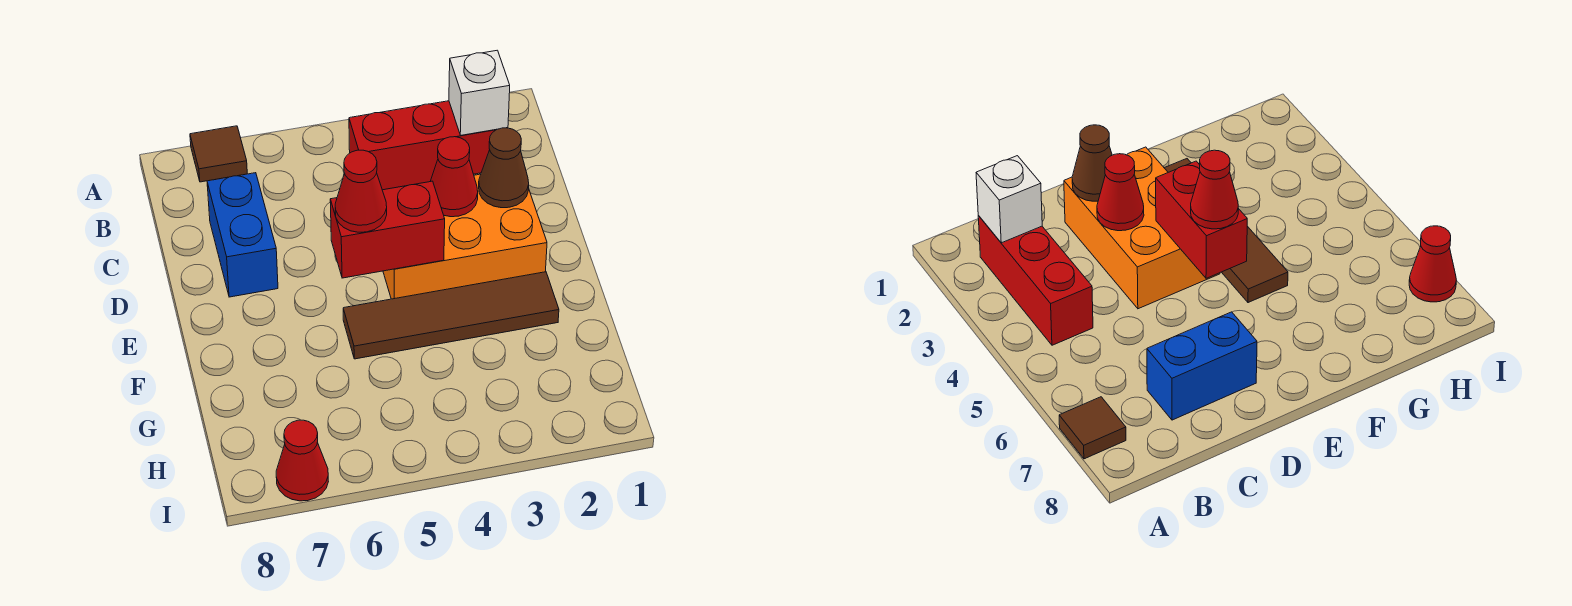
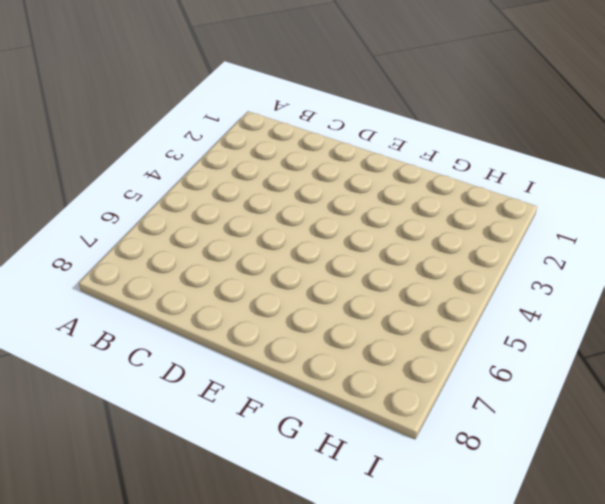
none -> brown tile A7 level 1
none -> red brick B2:B4 level 1

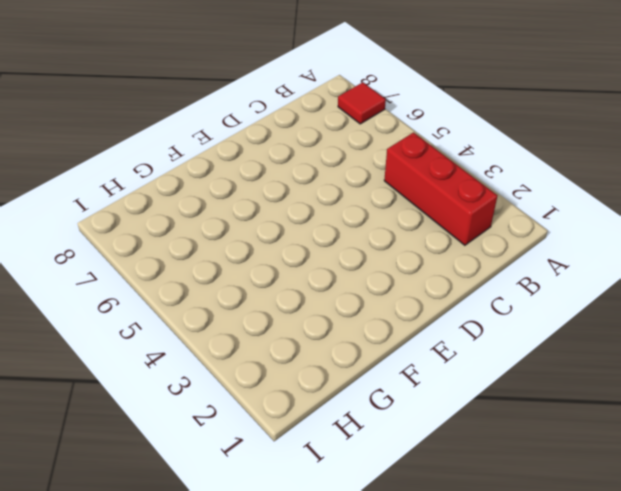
red tile A7 level 1 -> brown tile A7 level 1
none -> blue brick C7:D7 level 1
none -> orange brick D2:E4 level 1

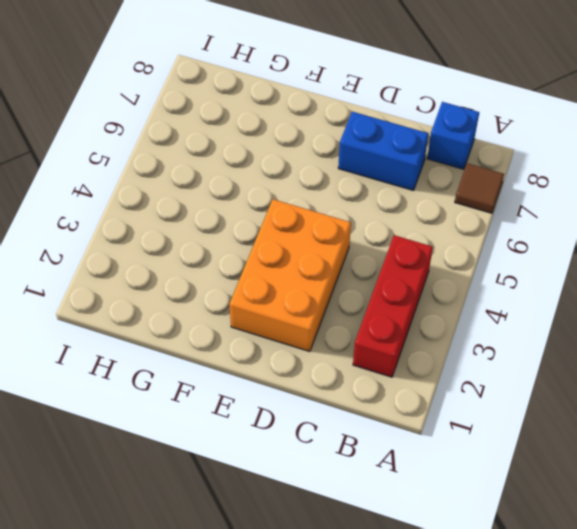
blue brick B8 level 1 -> none
none -> brown tile F2:F5 level 1
none -> red cone I7 level 1

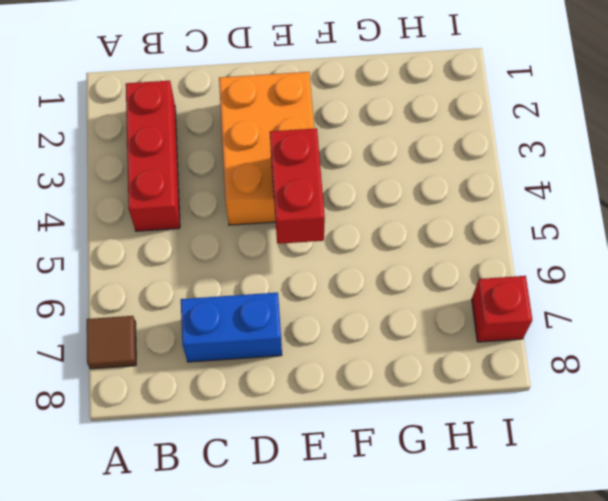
red brick I7 level 1 -> red cone I7 level 1
none -> brown tile F2:F5 level 1
none -> white brick B2 level 2

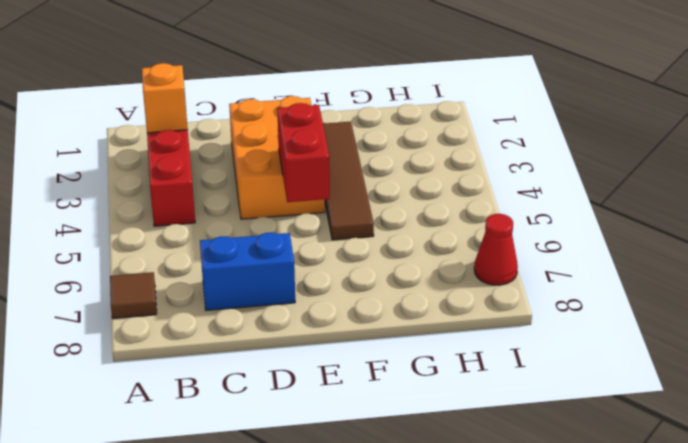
orange brick B2 level 2 -> white brick B2 level 2
none -> brown cone D2 level 2
none -> red cone D3 level 2

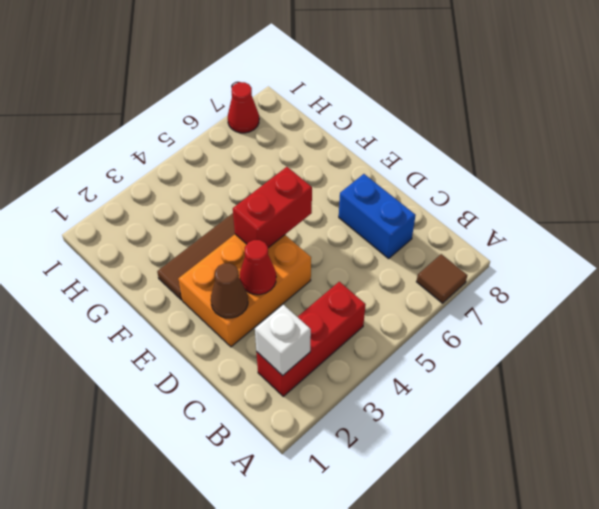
none -> red cone E5 level 3

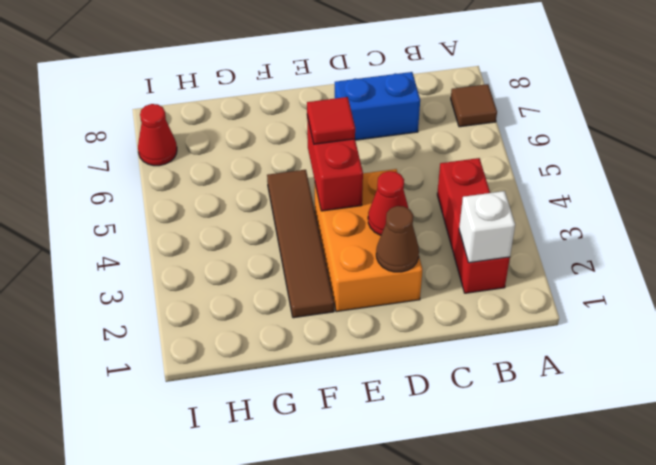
red tile E5 level 3 -> red cone E5 level 3

